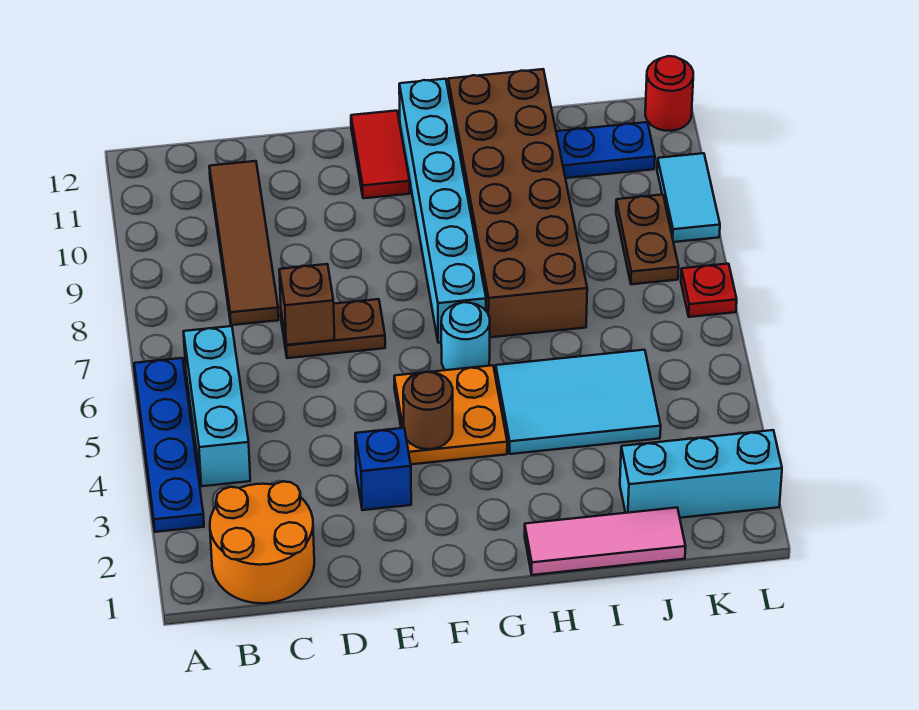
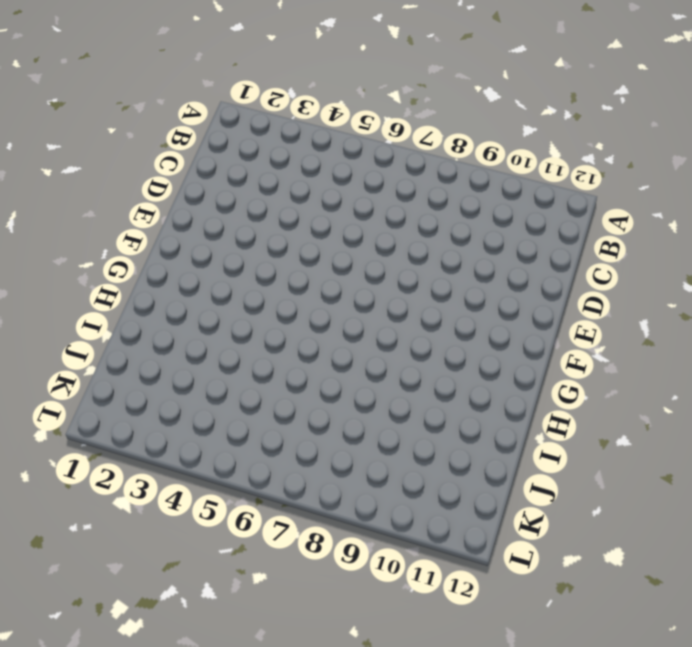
none -> blue plate A3:A6 level 1
none -> orange round brick B1:C2 level 1
none -> cyan brick B4:B6 level 1

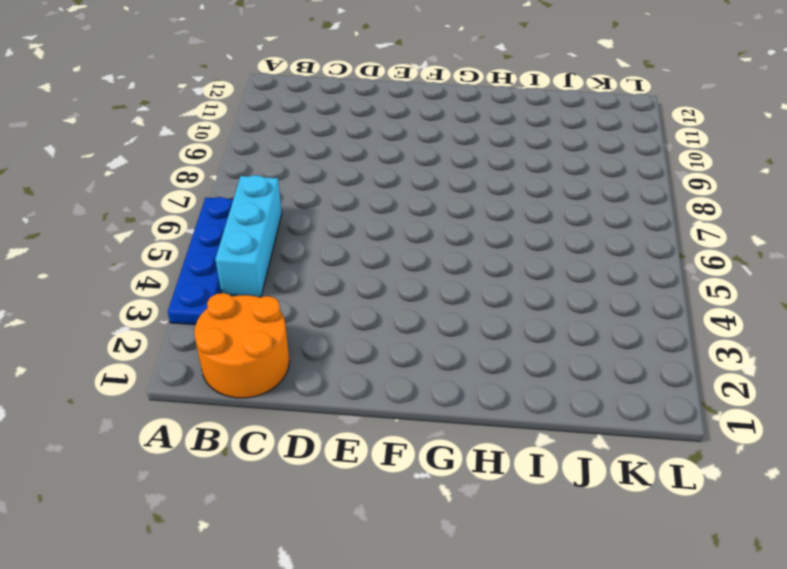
none -> brown tile C8:C11 level 1
none -> brown plate D7:E7 level 1
none -> blue brick E3 level 1

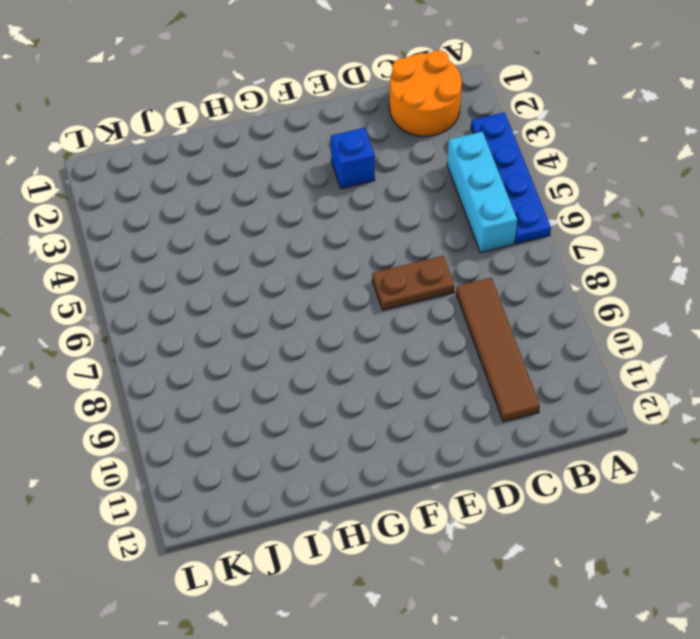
none -> orange plate F4:G5 level 1
none -> red tile F11:F12 level 1
none -> cyan round brick G6 level 1

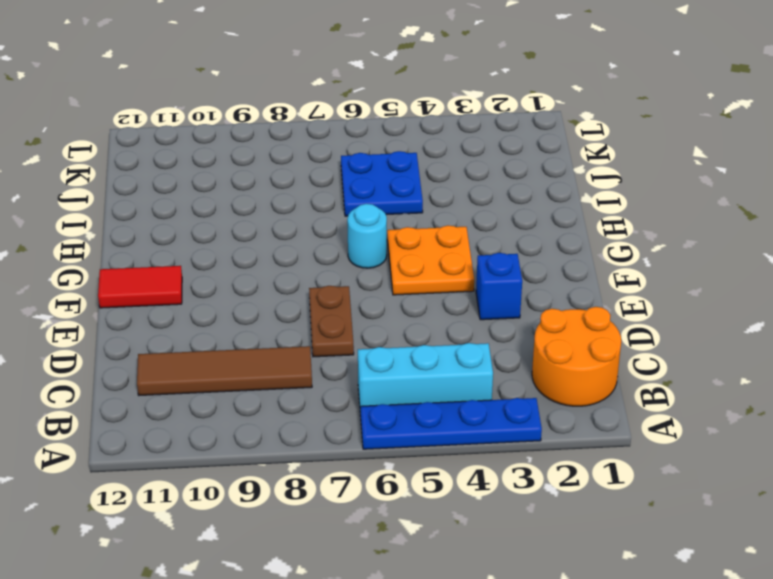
blue plate I5:J6 level 1 -> cyan tile H4:J5 level 1
none -> cyan brick G7:G12 level 1
none -> pink tile H1:J1 level 1
none -> brown brick H7:I12 level 1

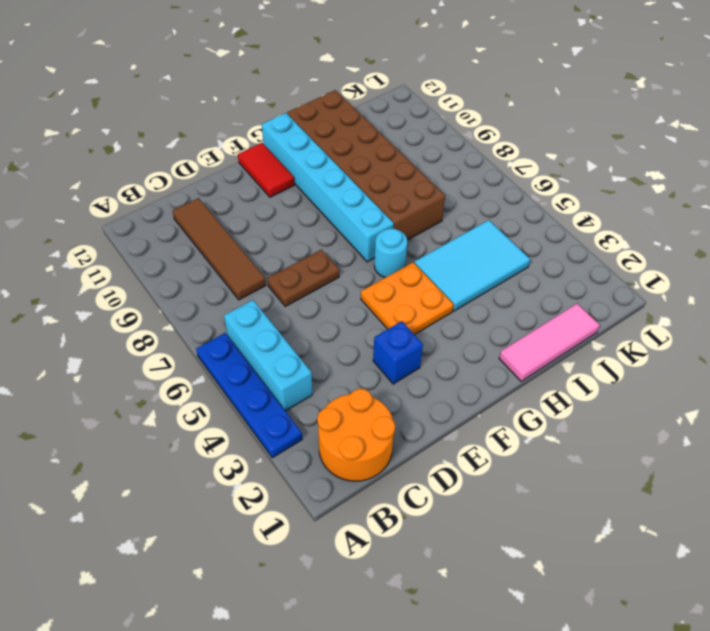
none -> cyan brick J2:L2 level 1
none -> blue plate J11:K11 level 1
none -> brown plate K8:K9 level 1

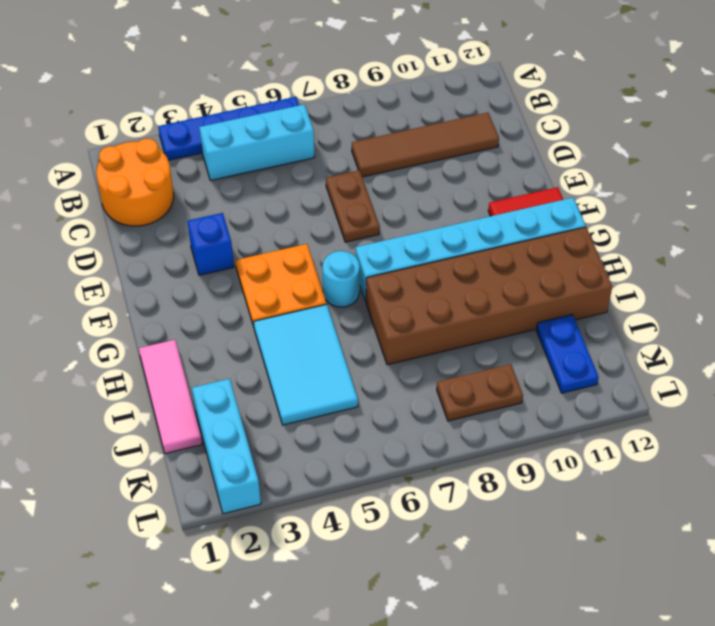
none -> red plate L7 level 1
none -> cyan tile L9:L10 level 1
none -> red round brick L12 level 1

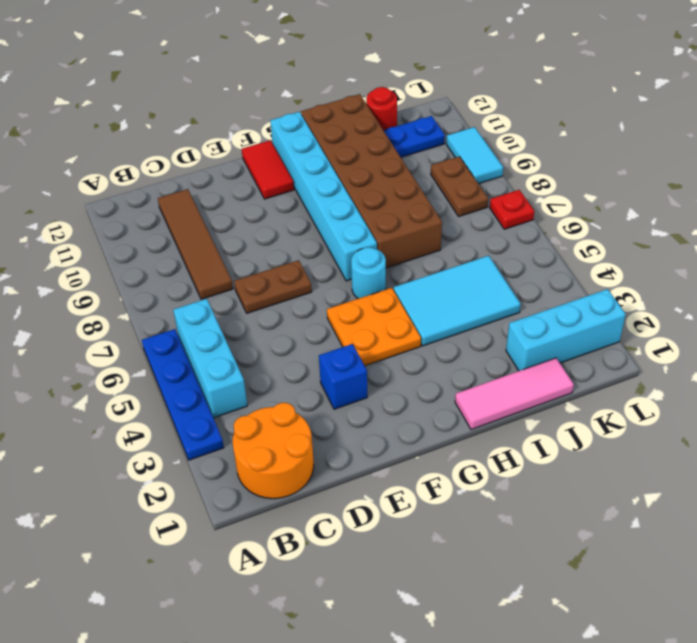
red round brick J12 level 1 -> red round brick L12 level 1
none -> brown brick D7 level 2
none -> brown round brick F4 level 2

